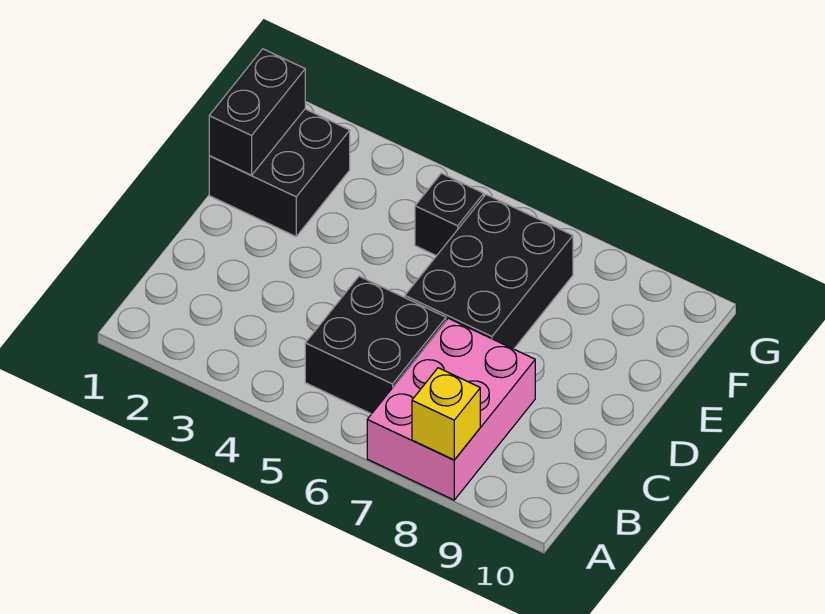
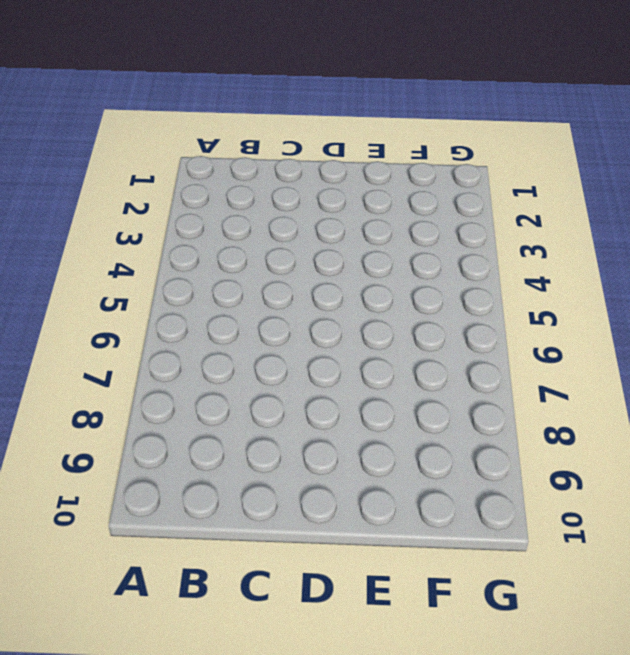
none -> pink brick A7:C8 level 1
none -> black brick B5:C6 level 1

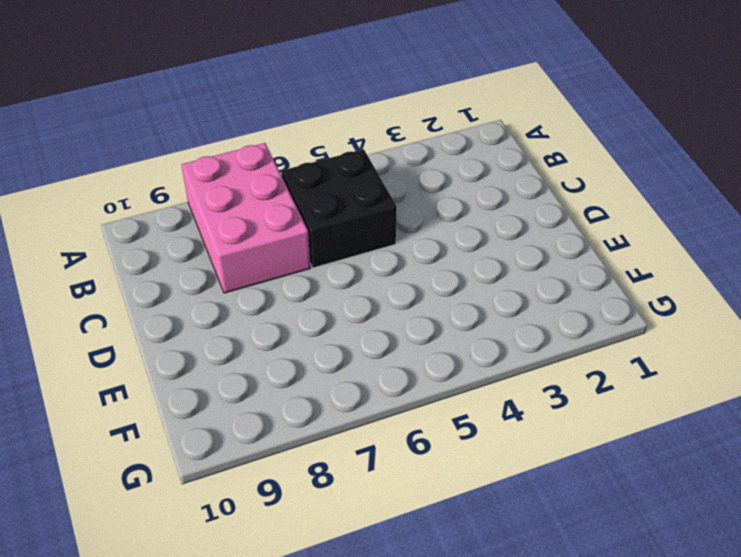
none -> black brick D6:F7 level 1
none -> black brick E1:F2 level 1

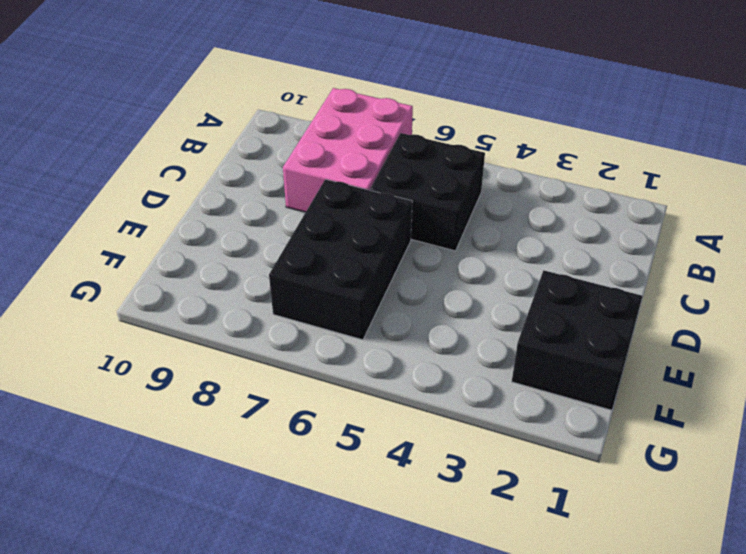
none -> black brick F5 level 1
none -> yellow brick A8 level 2

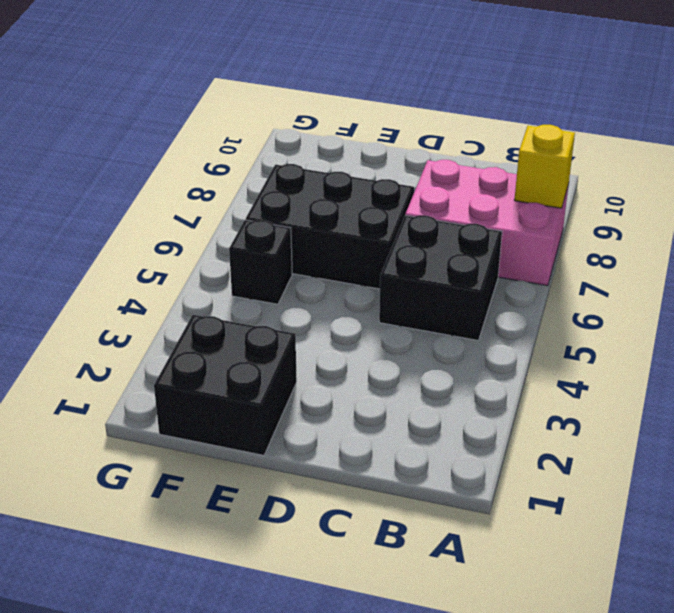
none -> black brick E1:F1 level 2

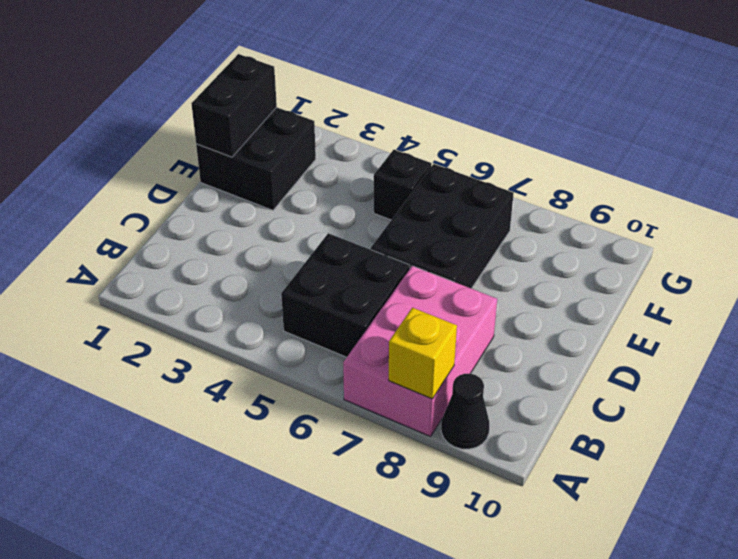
black cone A9 level 1 -> none

